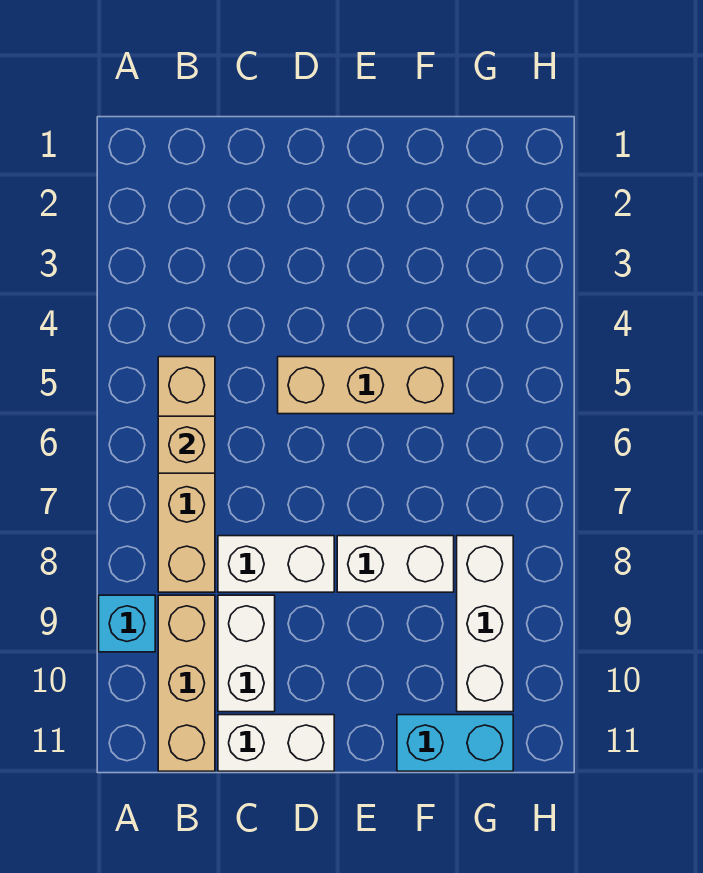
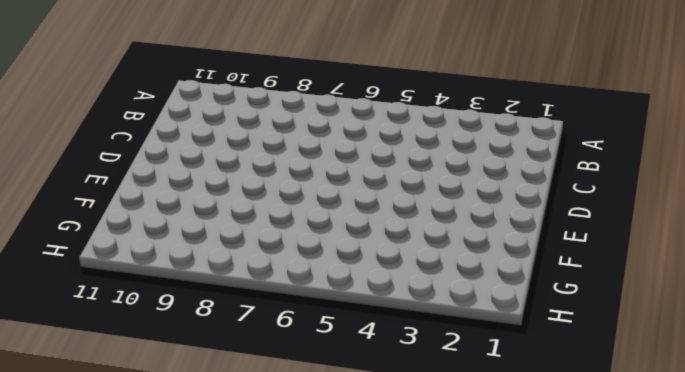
none -> cyan brick A9 level 1
none -> tan brick B5:B8 level 1

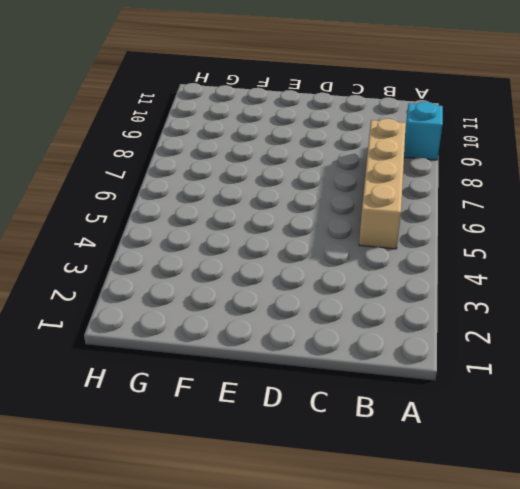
none -> tan brick B9:B11 level 1
none -> white brick C8:D8 level 1

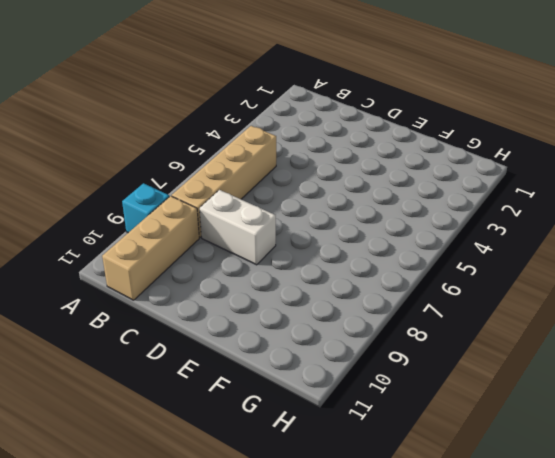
none -> white brick C9:C10 level 1
none -> white brick C11:D11 level 1

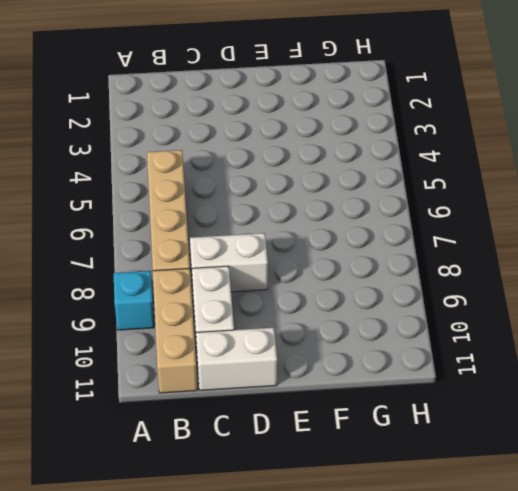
none -> tan brick D5:F5 level 1
none -> white brick E8:F8 level 1

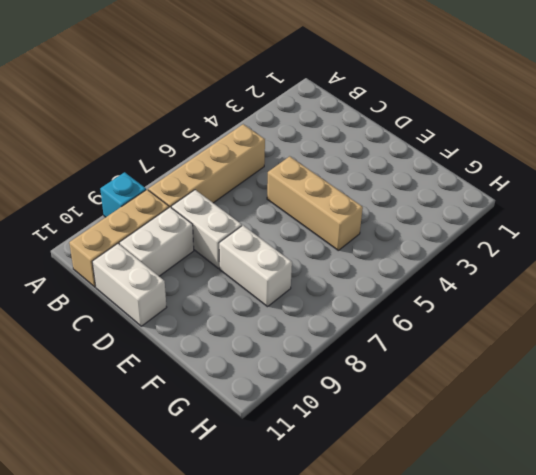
none -> cyan brick F11:G11 level 1
none -> white brick G8:G10 level 1

